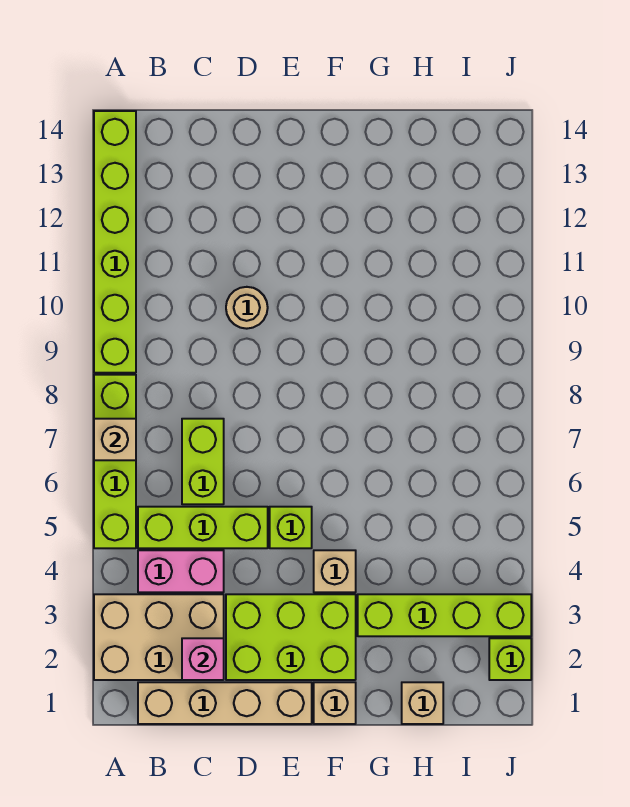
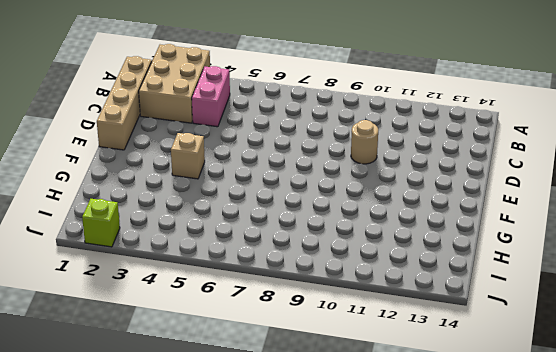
none -> lime brick A5:A8 level 1
none -> lime brick A9:A14 level 1
none -> lime brick B5:D5 level 1

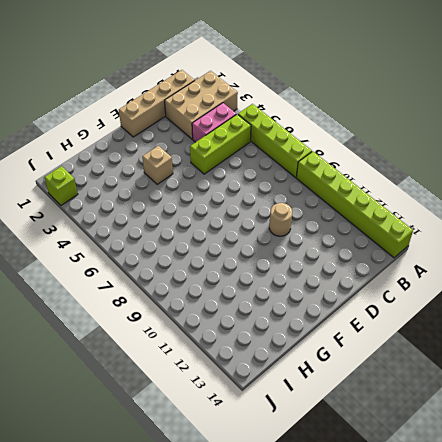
none -> lime brick C6:C7 level 1
none -> lime brick D2:F3 level 1
none -> lime brick E5 level 1

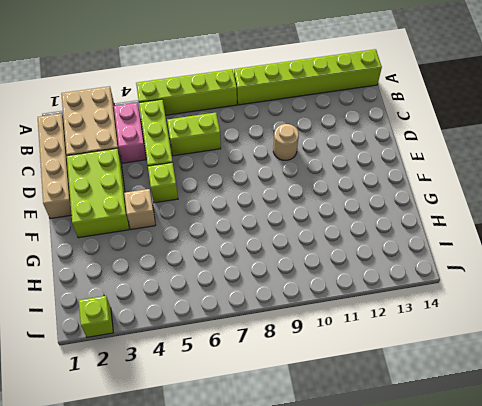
none -> tan brick F1 level 1
none -> lime brick G3:J3 level 1
none -> tan brick H1 level 1

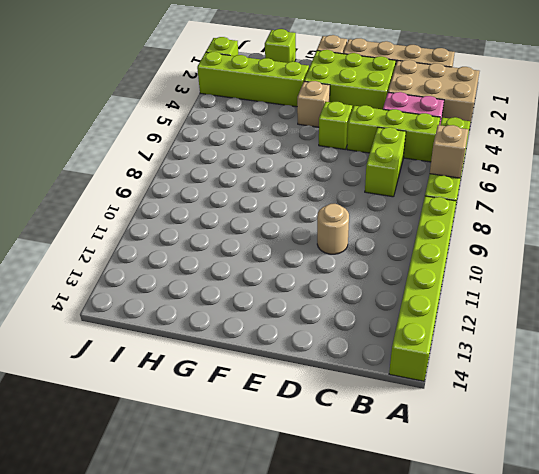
lime brick H1 level 1 -> tan brick H1 level 1
none -> pink brick C2 level 2

